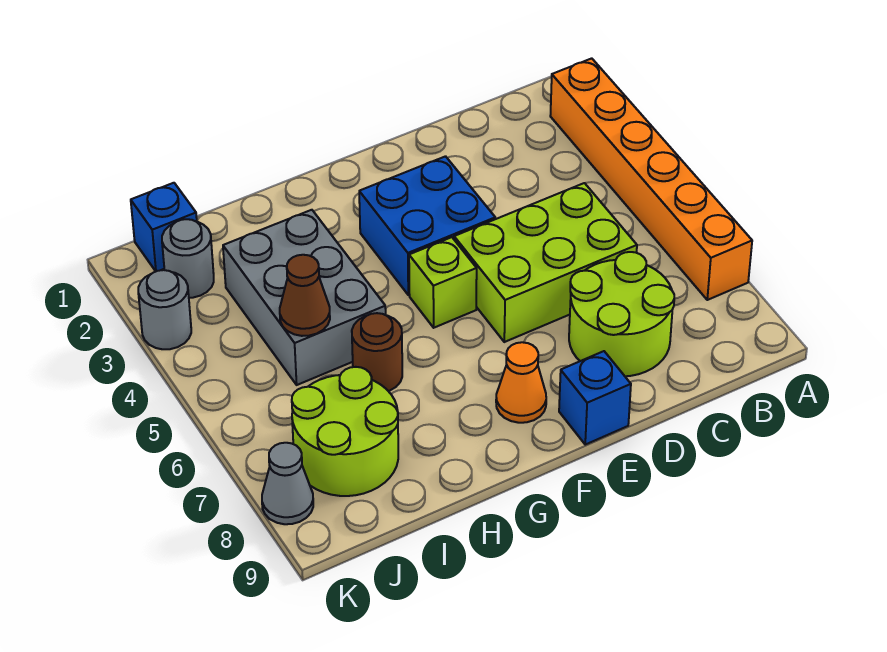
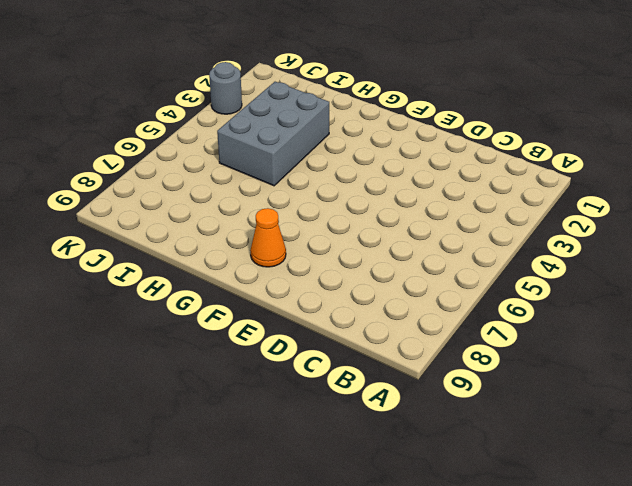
none -> orange brick A2:A7 level 1
none -> lime brick C5:E6 level 1
none -> lime round brick C7:D8 level 1

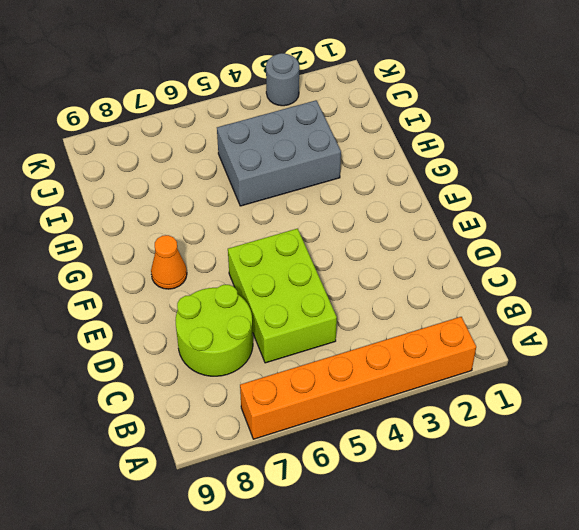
none -> blue brick E3:F4 level 1
none -> blue brick E9 level 1
none -> lime brick F5 level 1

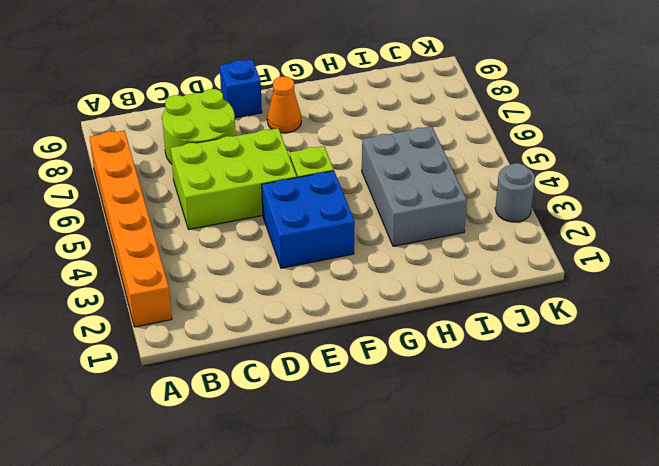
none -> brown round brick H6 level 1
none -> lime round brick I7:J8 level 1
none -> blue brick J1 level 1

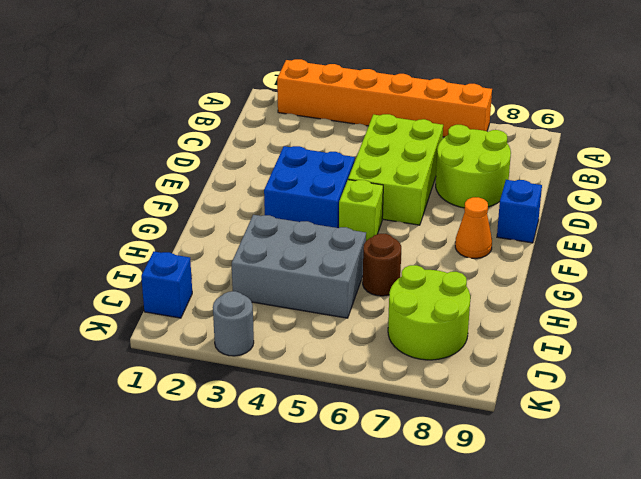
none -> grey round brick J2 level 1
none -> grey cone K8 level 1
none -> brown cone I5 level 2

